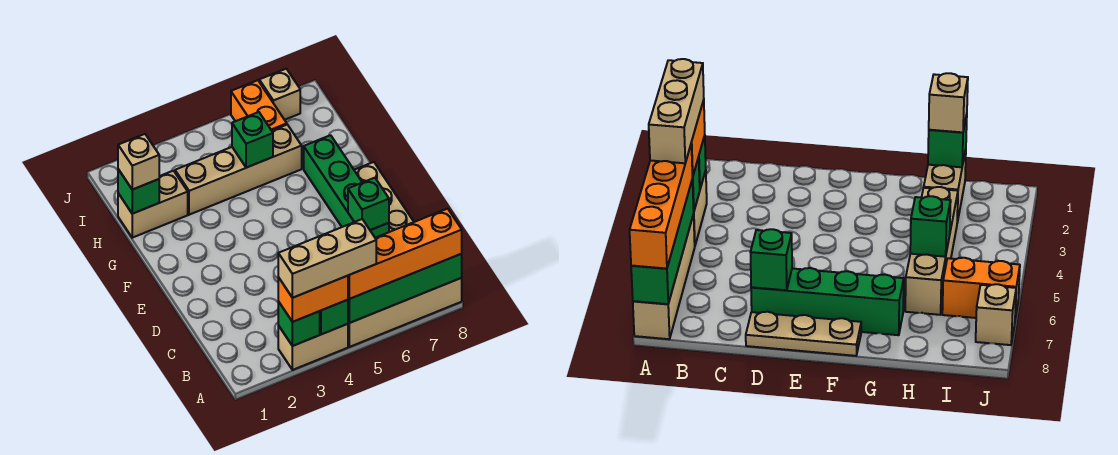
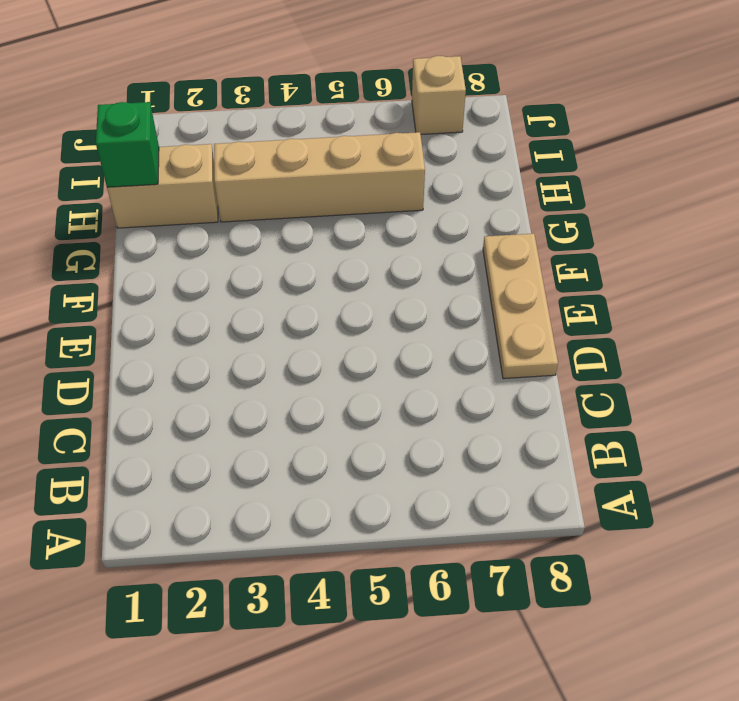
none -> tan brick A3:A4 level 1
none -> tan brick A5:A8 level 1
none -> green brick D7:G7 level 1

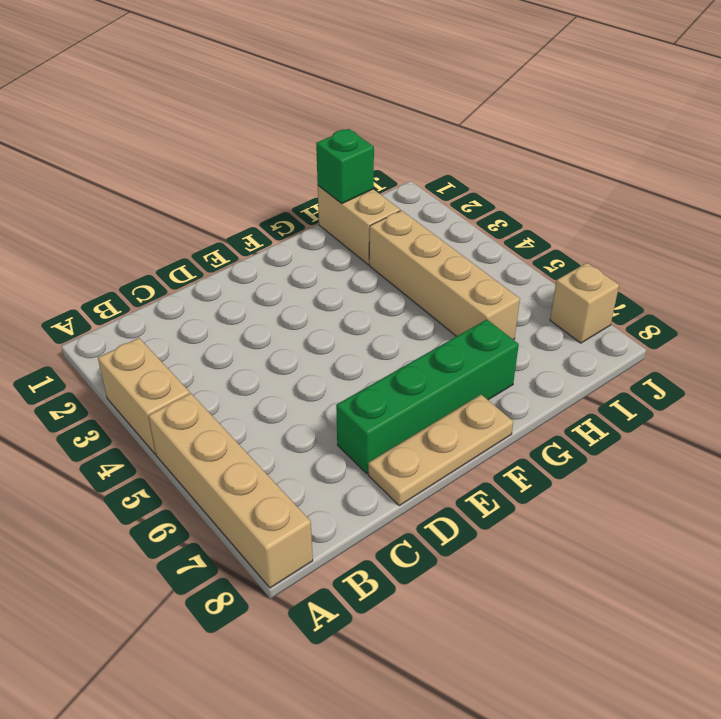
none -> orange brick I6:J6 level 1
none -> green brick A3 level 2
none -> green brick A4 level 2

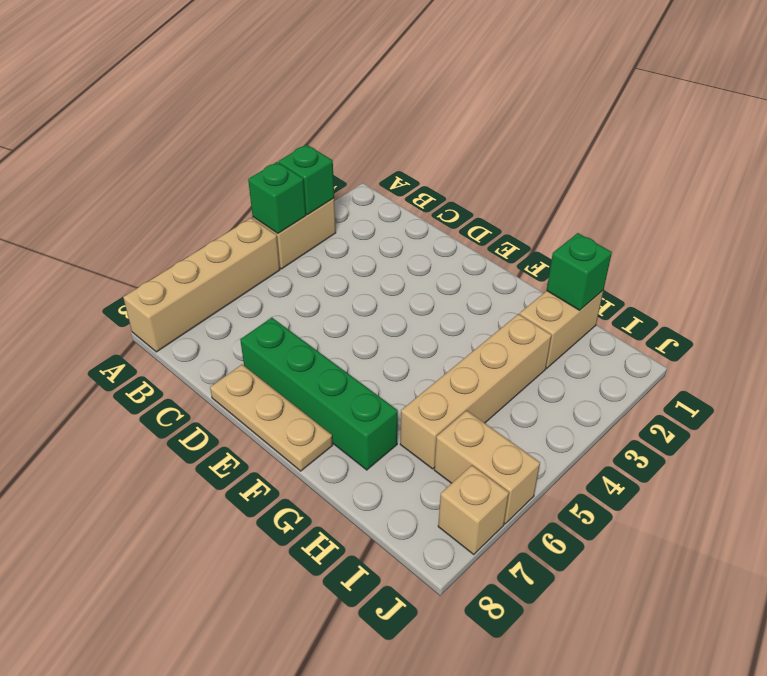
tan brick I6:J6 level 1 -> orange brick I6:J6 level 1
none -> green brick A5:A8 level 2
none -> green brick D7 level 2
none -> green brick H5 level 2

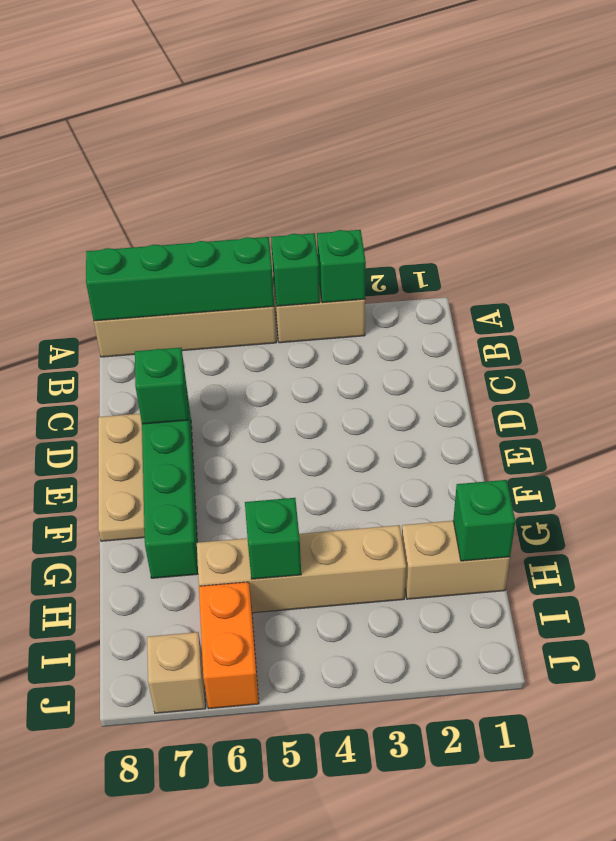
none -> orange brick A3:A4 level 3
none -> orange brick A5:A8 level 3
none -> tan brick H1 level 3

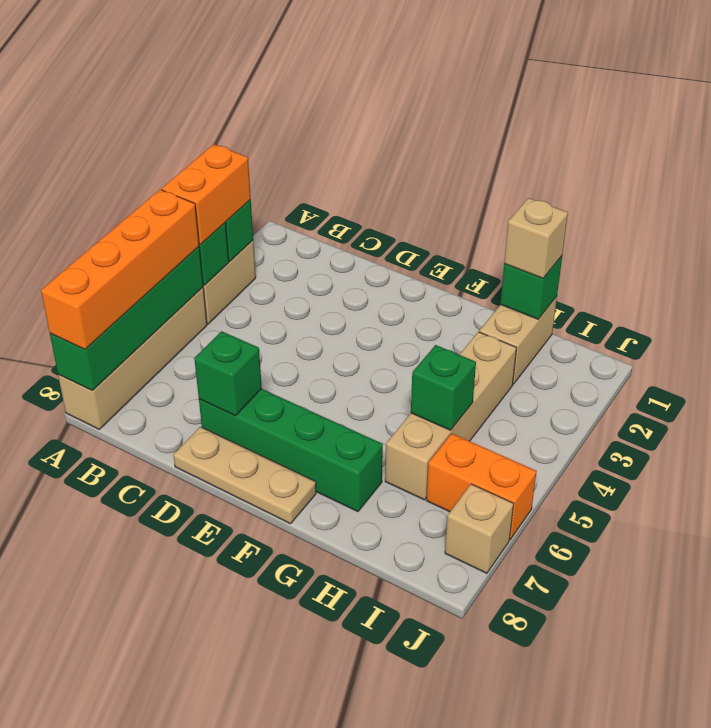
none -> tan brick A3:A5 level 4

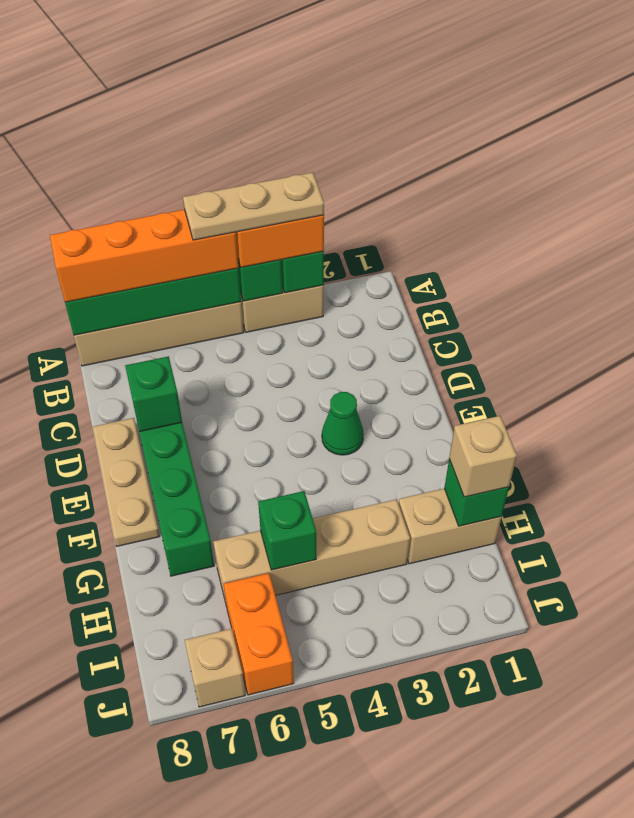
tan plate A3:A5 level 4 -> tan brick A3:A5 level 4
green cone E3 level 1 -> none

